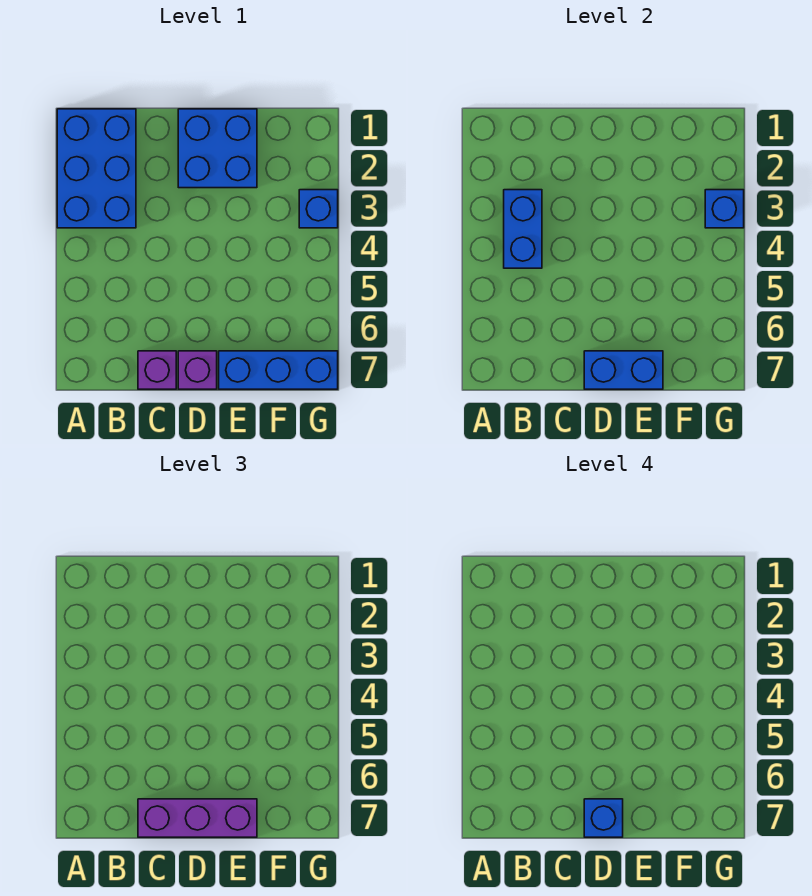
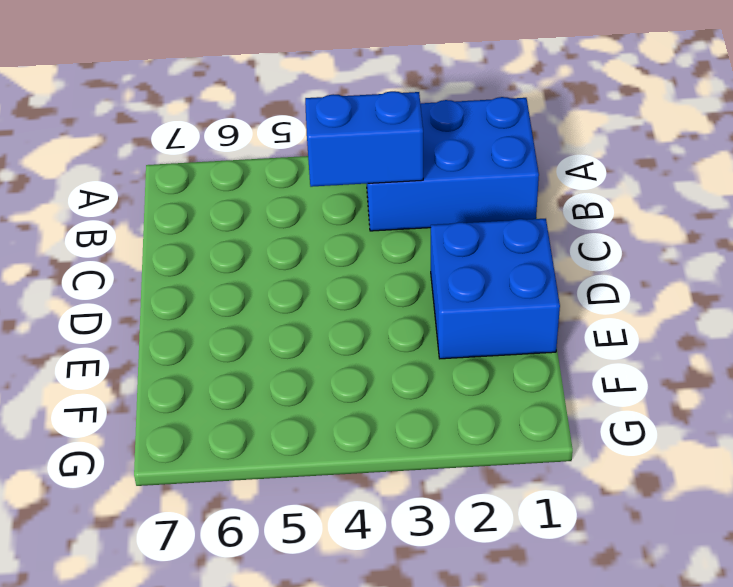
none -> purple brick C7 level 1
none -> purple brick D7 level 1

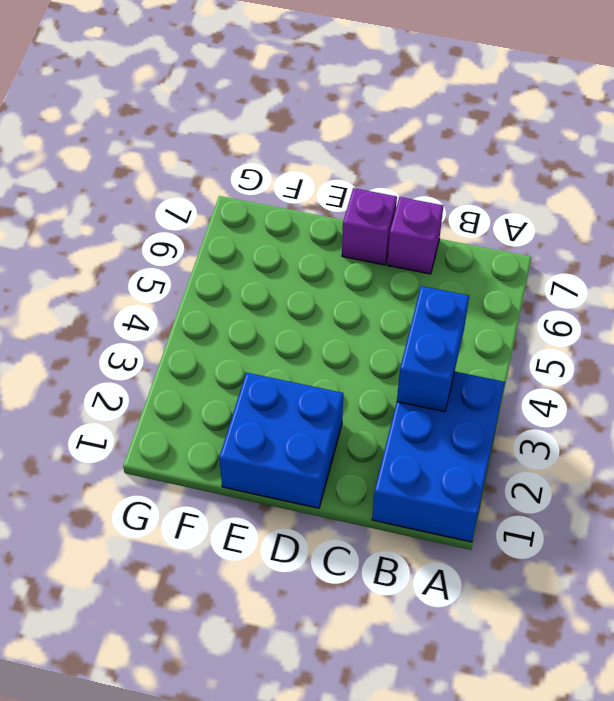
none -> blue brick E7:G7 level 1
none -> blue brick G3 level 1

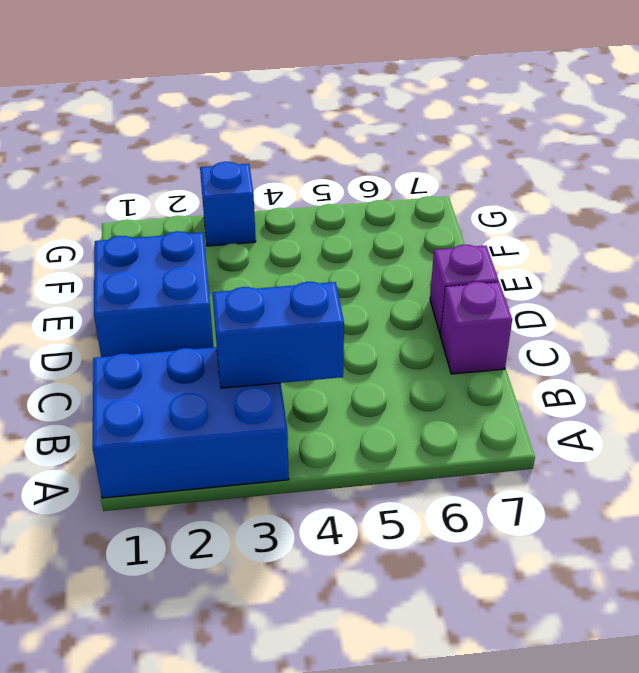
none -> blue brick E7:G7 level 1
none -> blue brick D7:E7 level 2

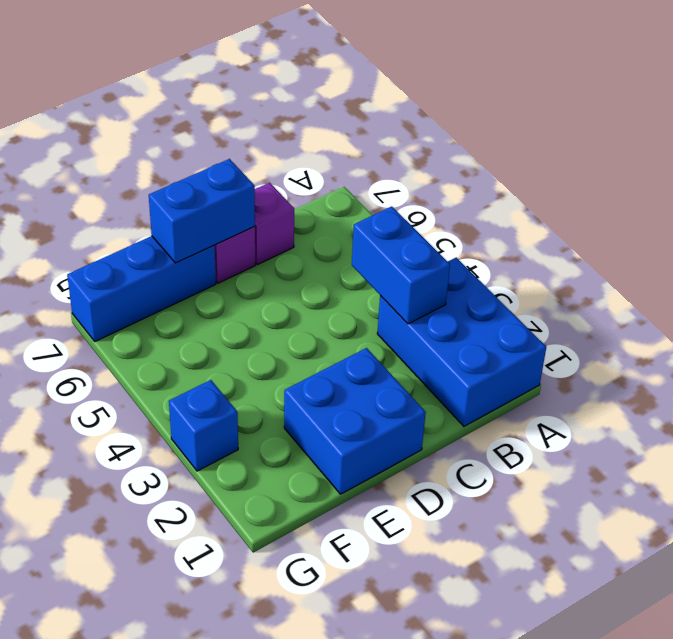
none -> blue brick G3 level 2
none -> purple brick C7:E7 level 3

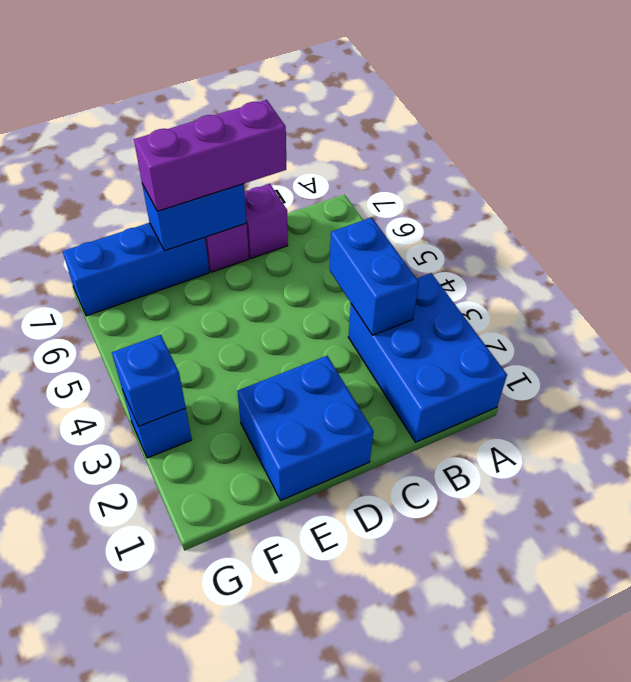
none -> blue brick D7 level 4

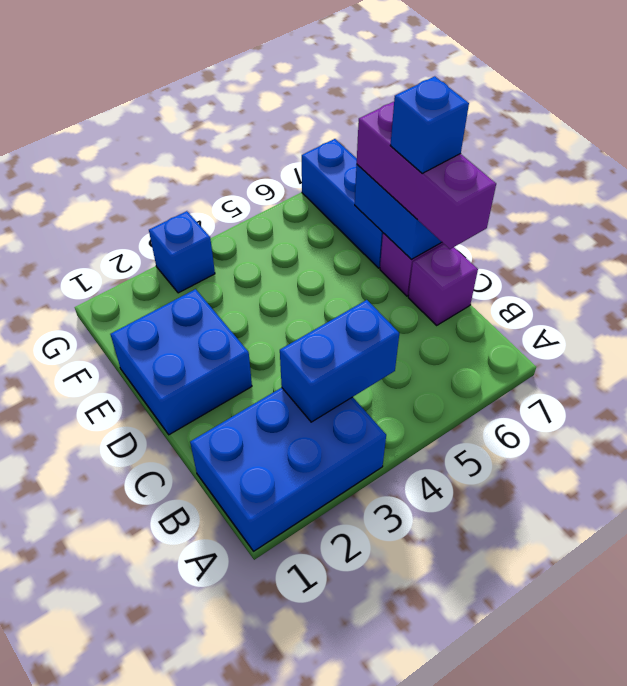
none -> blue brick G3 level 2

